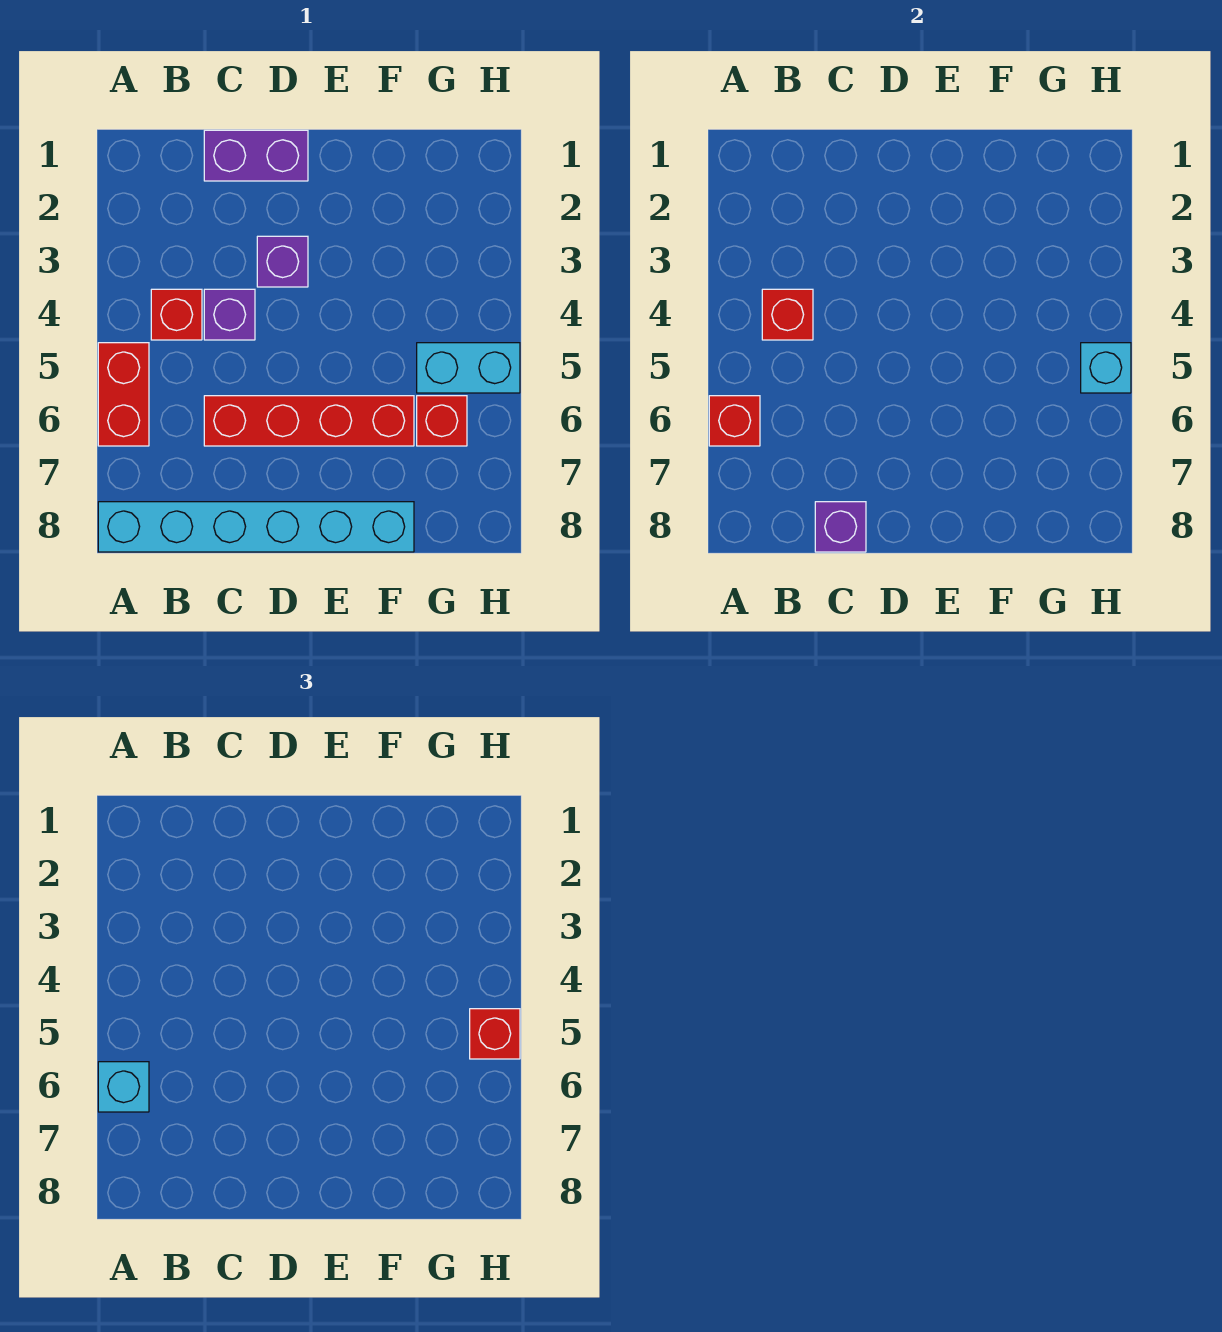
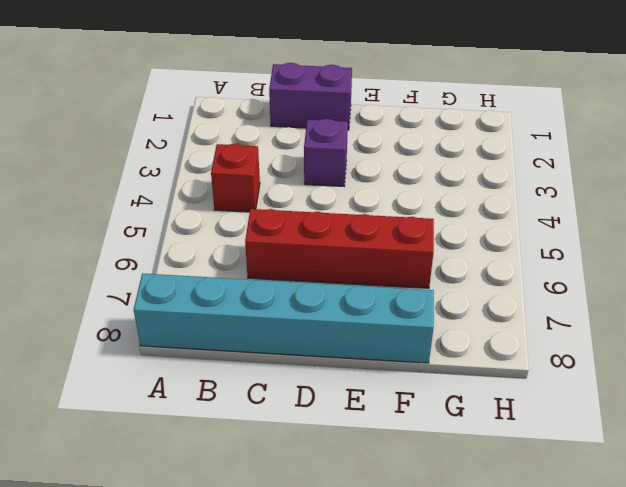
none -> red brick A5:A6 level 1
none -> purple brick C4 level 1
none -> cyan brick G5:H5 level 1

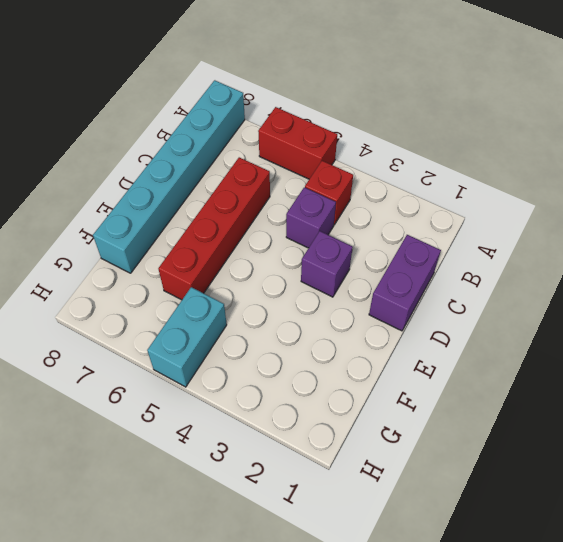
none -> red brick G6 level 1
none -> red brick A6 level 2
none -> red brick B4 level 2

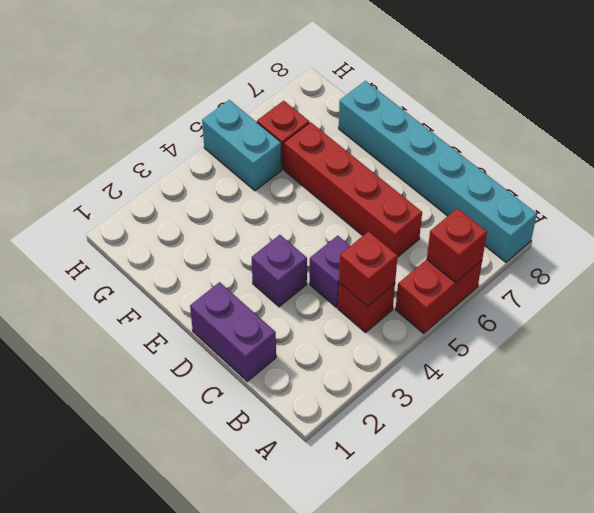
none -> purple brick C8 level 2
none -> cyan brick H5 level 2
none -> cyan brick A6 level 3

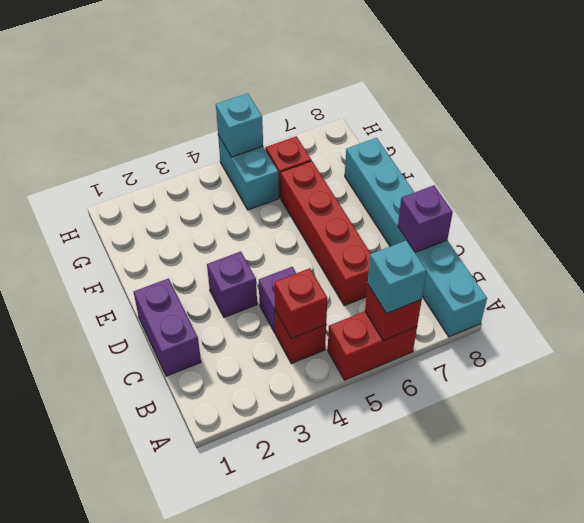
none -> red brick H5 level 3

